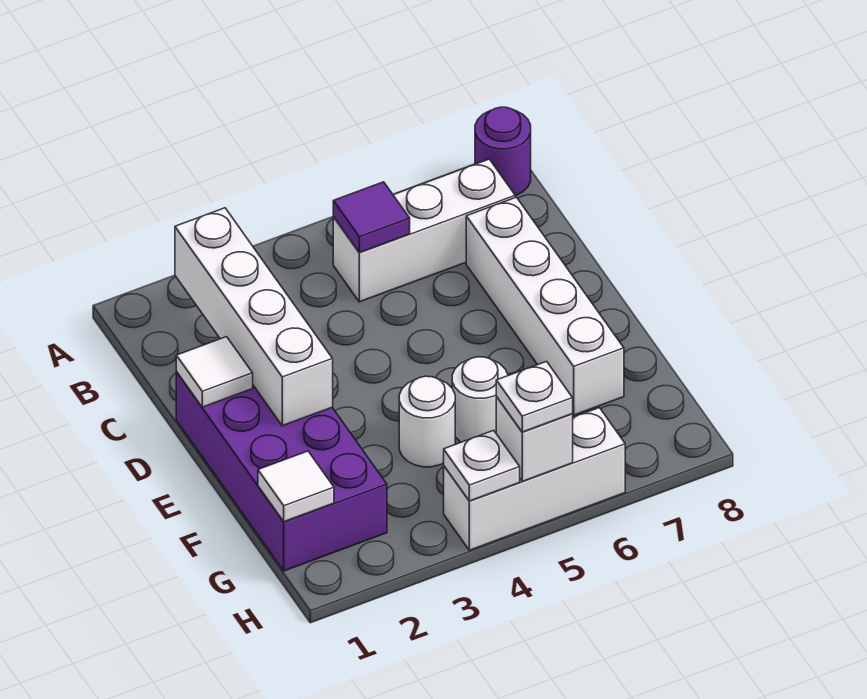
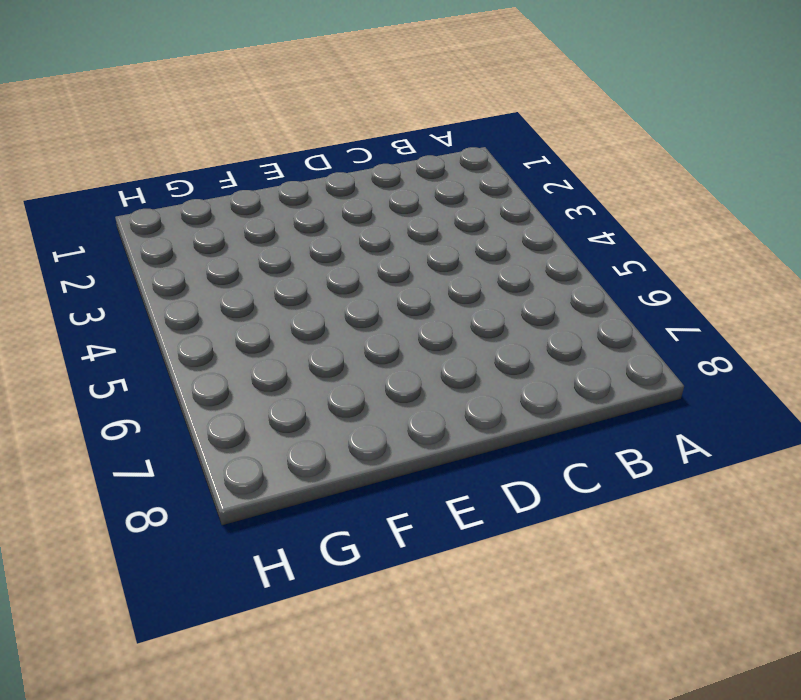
none -> purple round brick A8 level 1
none -> white brick B5:B7 level 1
none -> white brick C7:F7 level 1

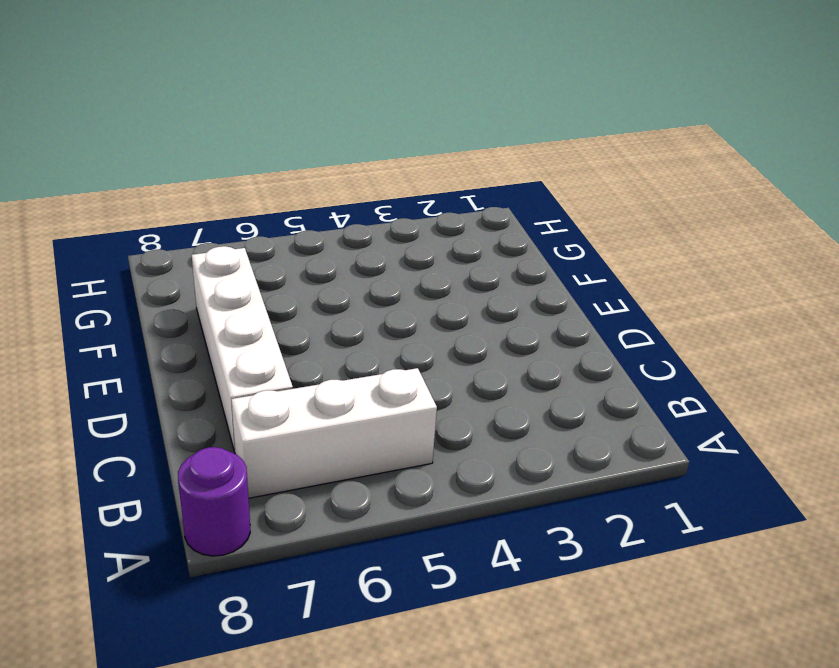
none -> purple brick D1:G2 level 1
none -> white round brick F4 level 1
none -> white round brick F5 level 1

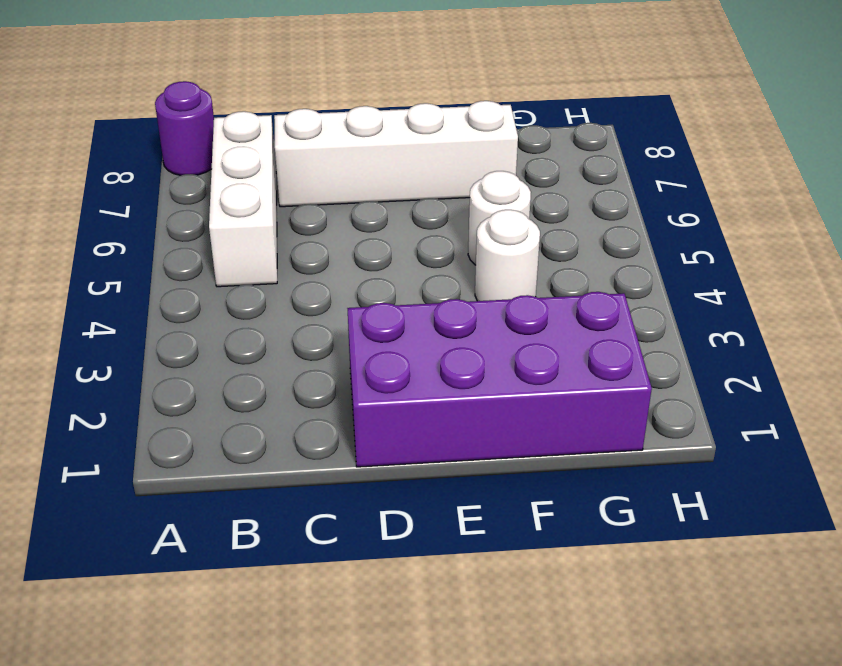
none -> white brick H4:H6 level 1
none -> white brick B2:E2 level 2
none -> purple tile B5 level 2

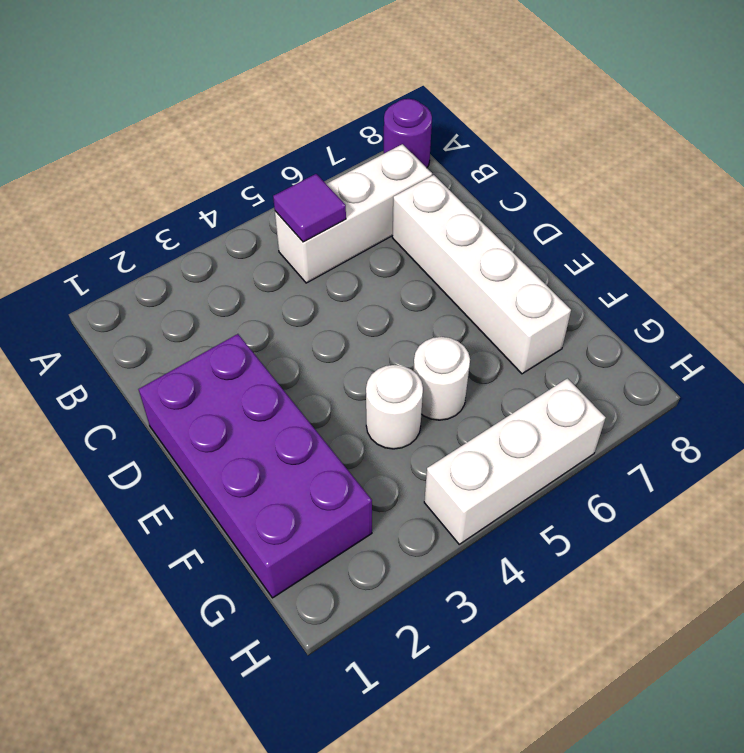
none -> white brick B2:E2 level 2
none -> white tile D1 level 2
none -> white tile G1 level 2

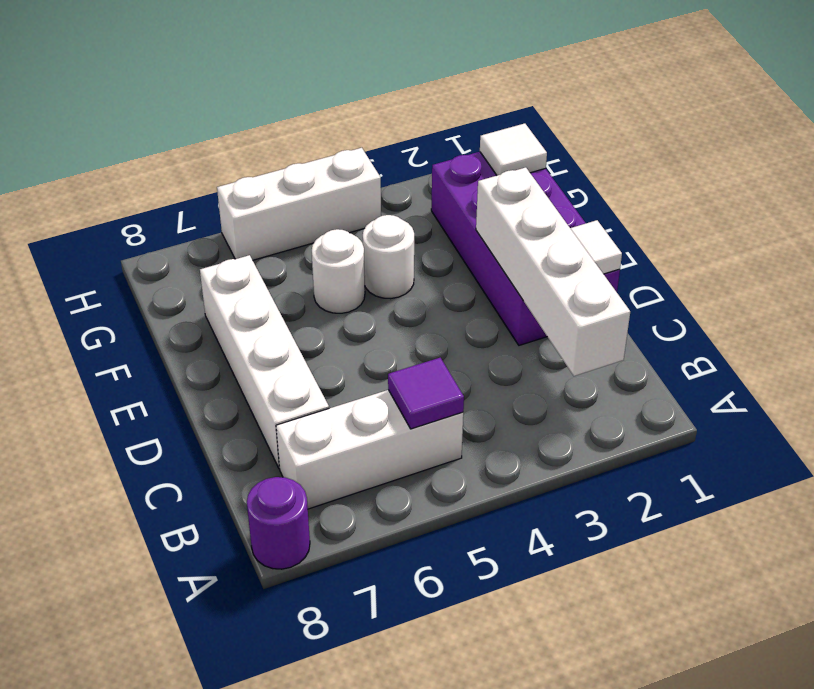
none -> white plate H4 level 2
none -> white brick H5 level 2
none -> white plate H5 level 3

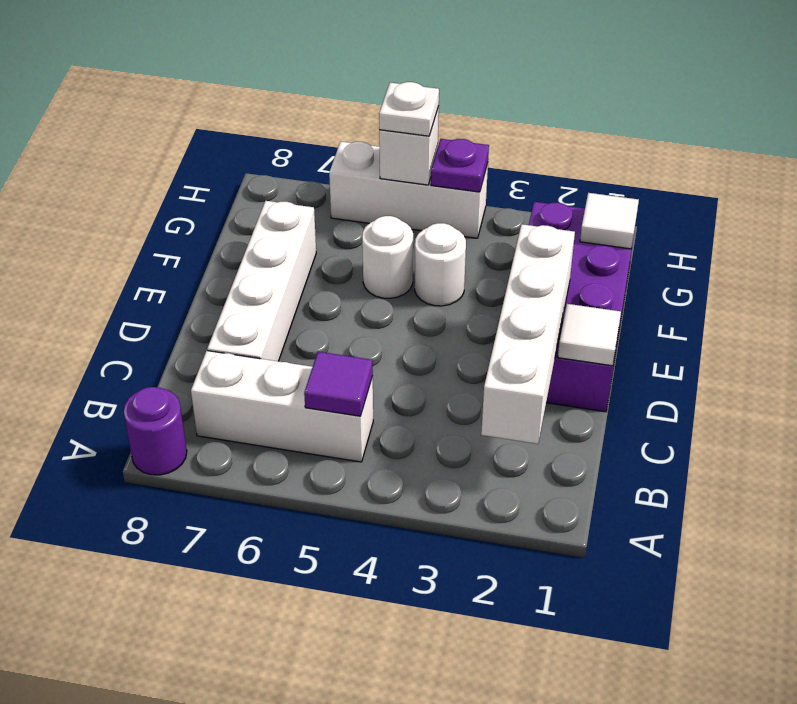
purple plate H4 level 2 -> white plate H4 level 2

